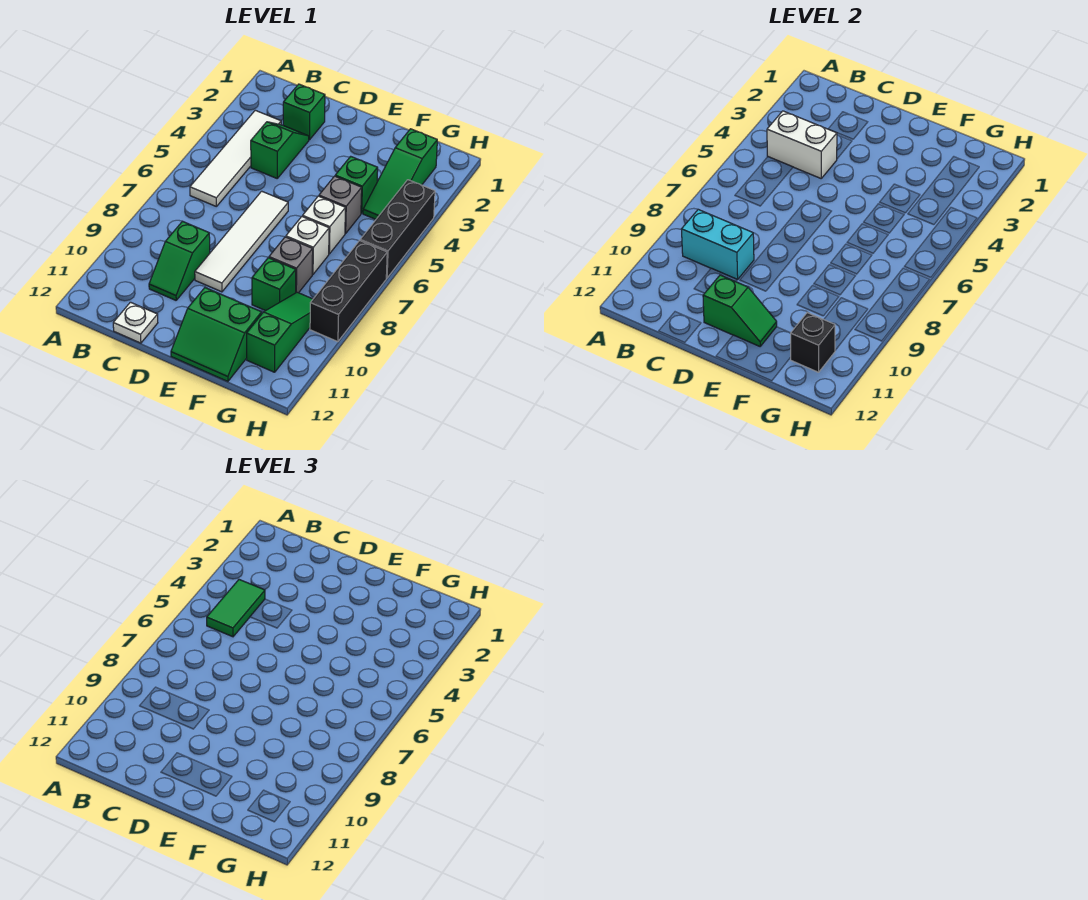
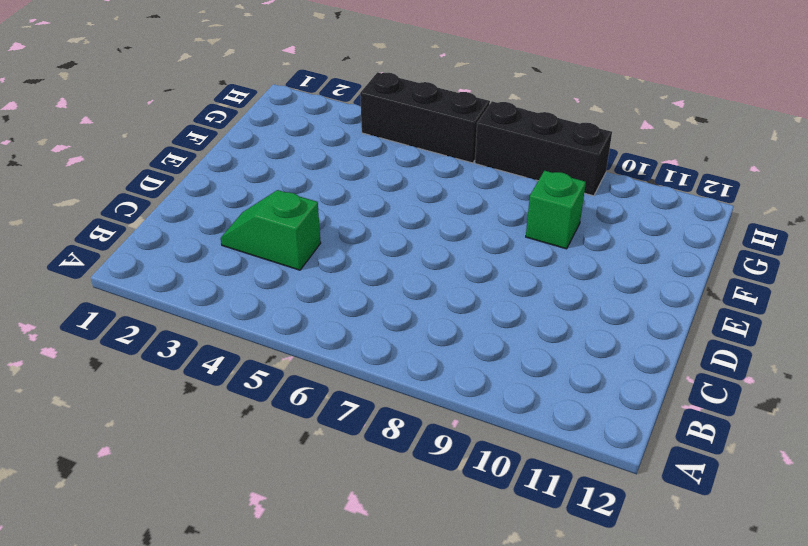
none -> white tile B3:B6 level 1
none -> green brick C2 level 1
none -> green slope C9:C10 level 1 top 9

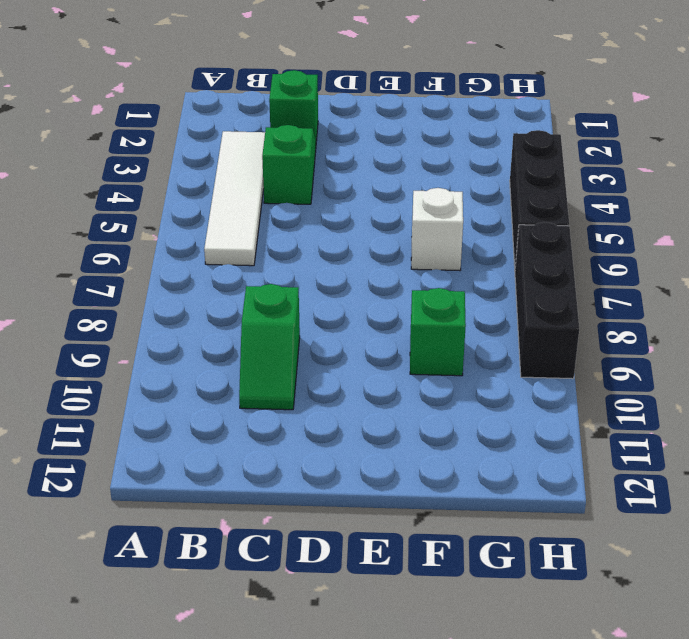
none -> white plate C12 level 1
none -> white tile D6:D9 level 1
none -> green slope E11:F12 level 1 top 11

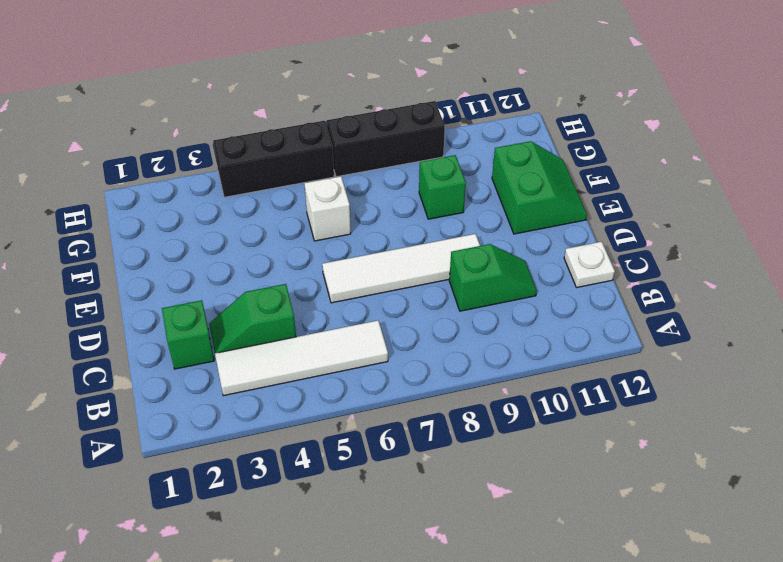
none -> green brick F4 level 1
none -> grey brick F5 level 1
none -> white brick F7 level 1

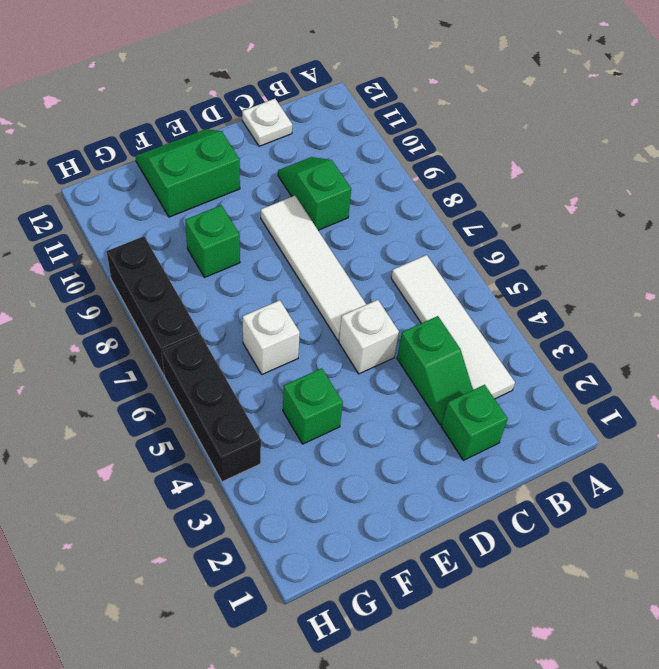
white brick D5 level 1 -> white brick F7 level 1
none -> grey brick F5 level 1
none -> grey brick F8 level 1
none -> green slope G2:G4 level 1 top 2

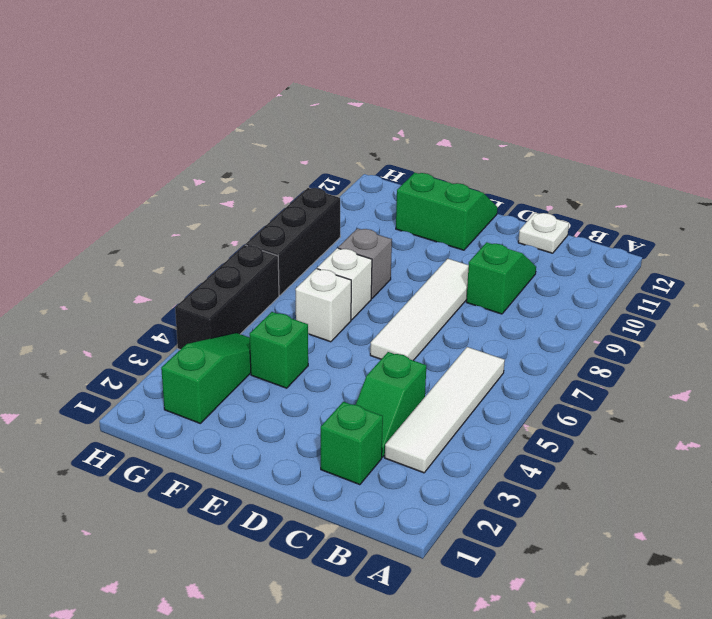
none -> grey brick F5 level 1
none -> green brick F9 level 1
none -> green slope G9:G11 level 1 top 11

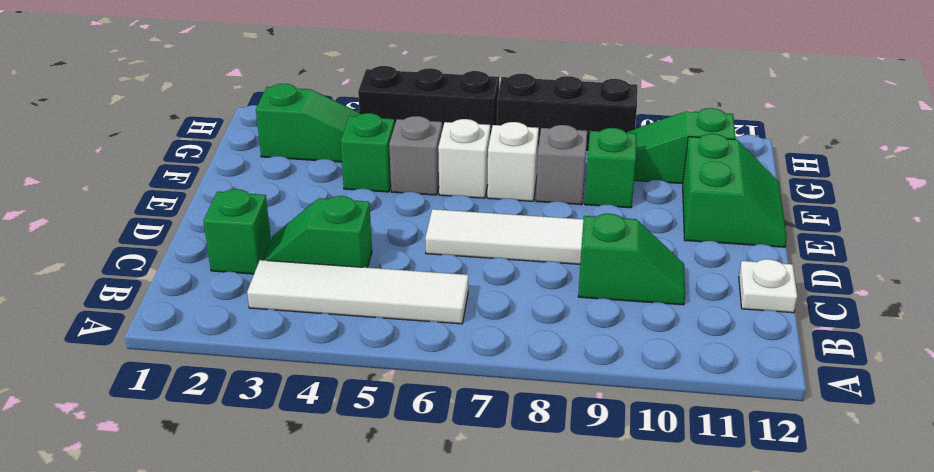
none -> white brick B4:C4 level 2
none -> cyan brick B9:C9 level 2
none -> green slope D11:E11 level 2 top D

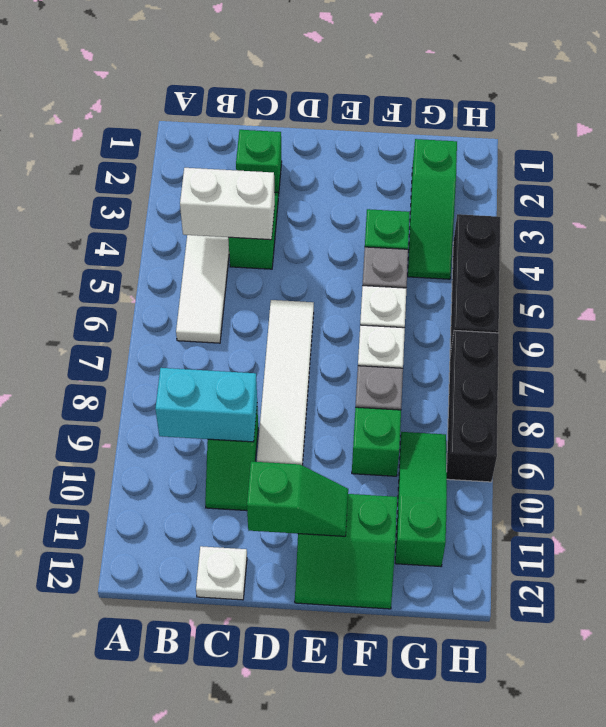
none -> black brick G11 level 2
none -> green tile B4:B5 level 3

